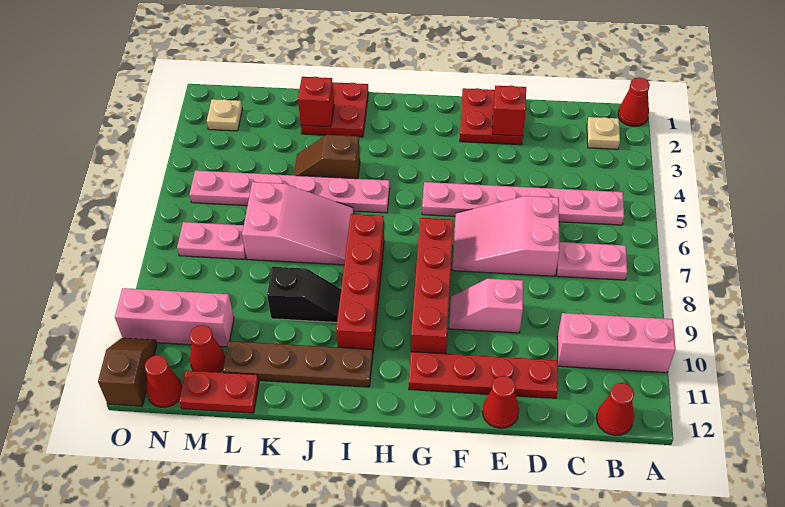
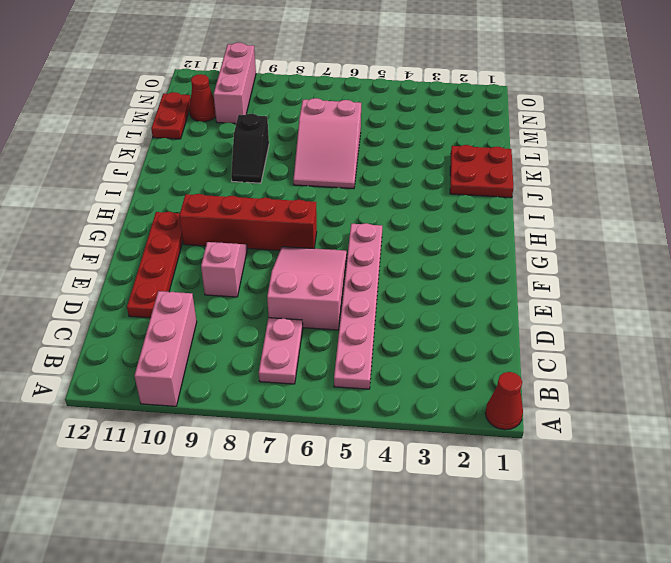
none -> tan plate B2 level 1
none -> red cone B12 level 1
none -> red plate E1:F2 level 1

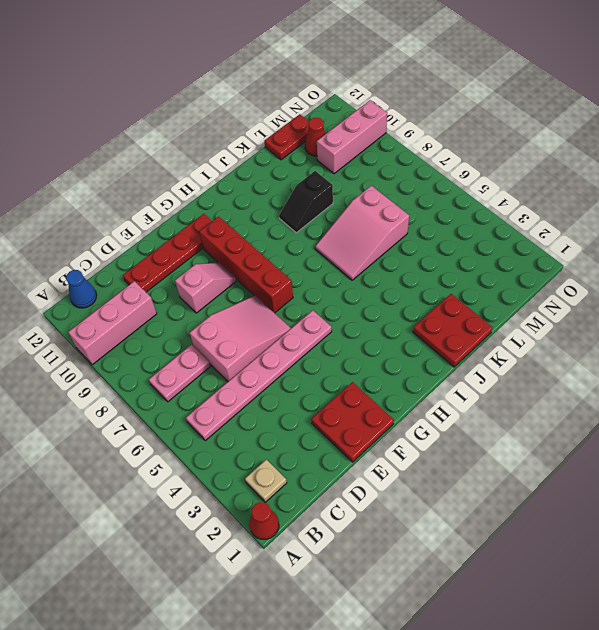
blue cone B12 level 1 -> red cone B12 level 1
none -> red cone E12 level 1
none -> pink plate I5:N5 level 1
none -> red brick I7:I10 level 1

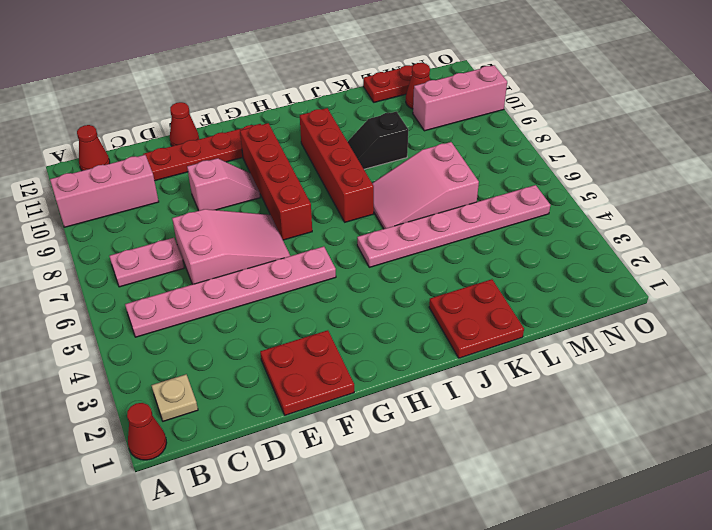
none -> brown plate I11:L11 level 1
none -> brown slope J4:K4 level 1 top J
none -> pink plate M7:N7 level 1

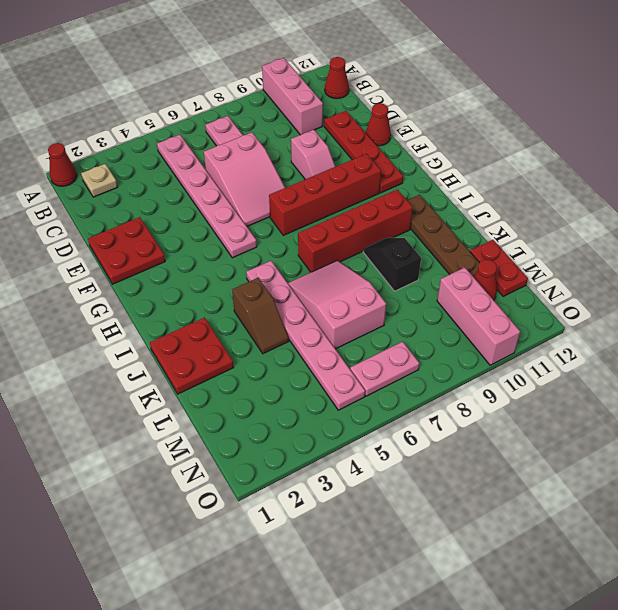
pink plate N6:N7 level 1 -> pink plate M7:N7 level 1
none -> tan plate N2 level 1
none -> red cone N12 level 1
none -> brown slope O11:O12 level 1 top 12

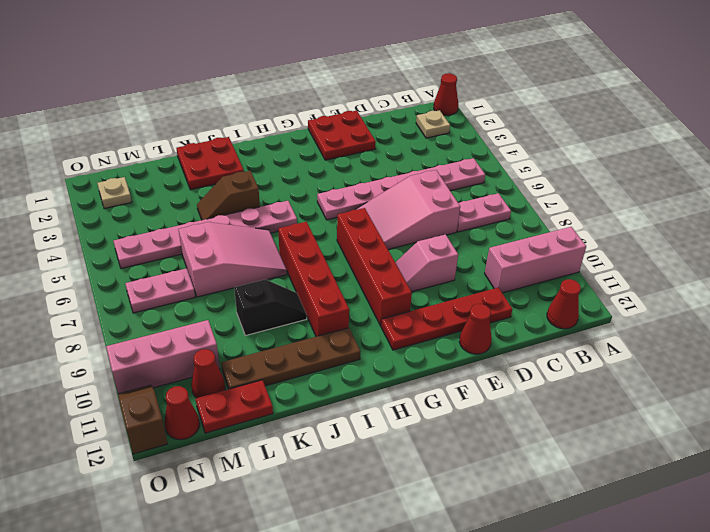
none -> red brick E2 level 2
none -> red brick K2 level 2

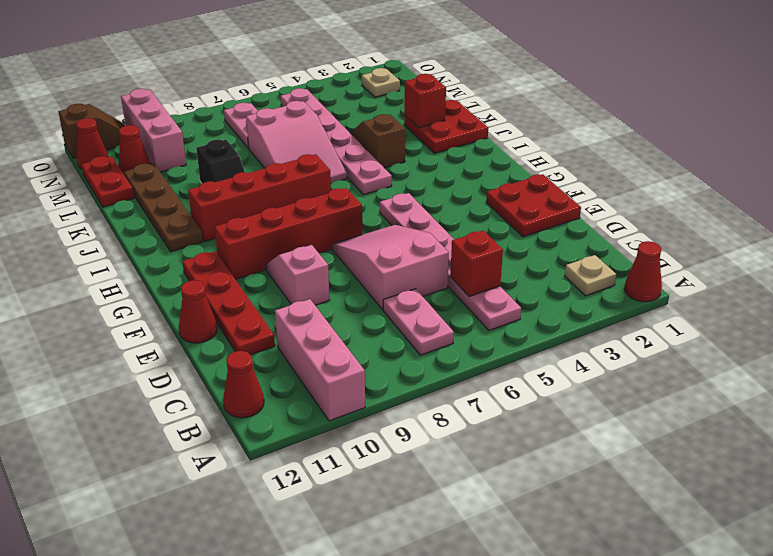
red brick C5 level 2 -> red brick E2 level 2

